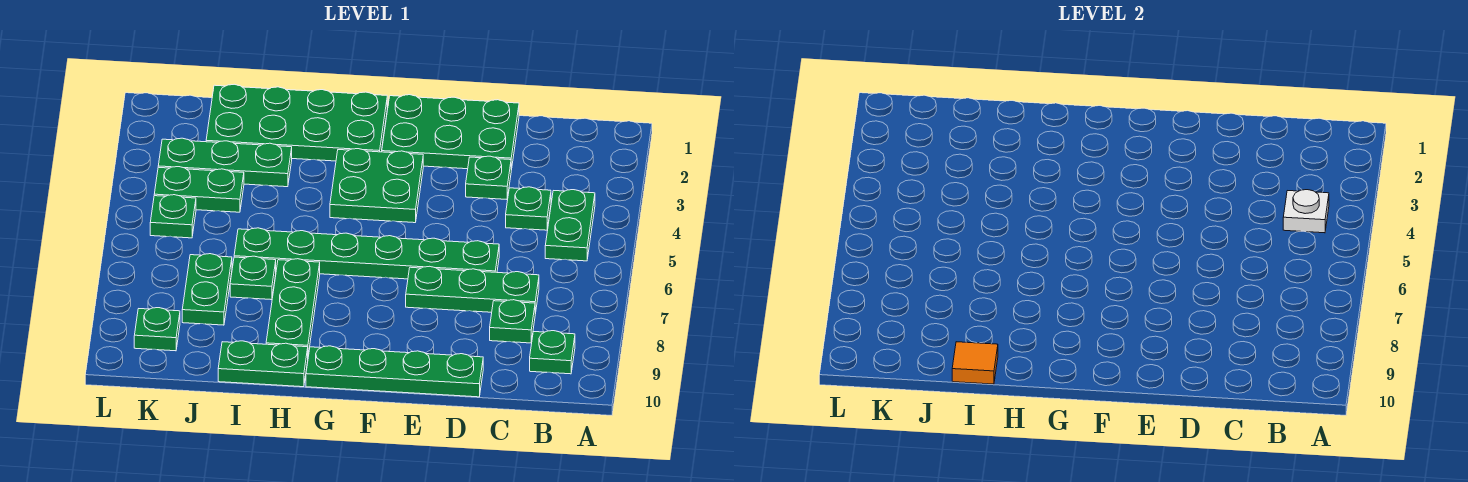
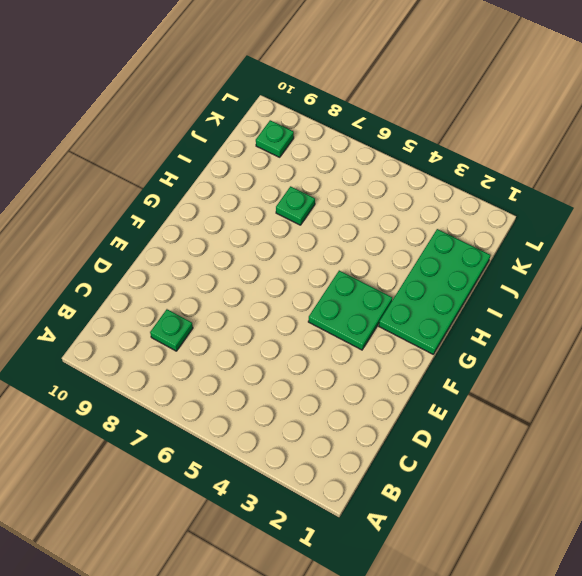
none -> green plate B4:B5 level 1
none -> green plate B9 level 1
none -> green plate C4 level 1

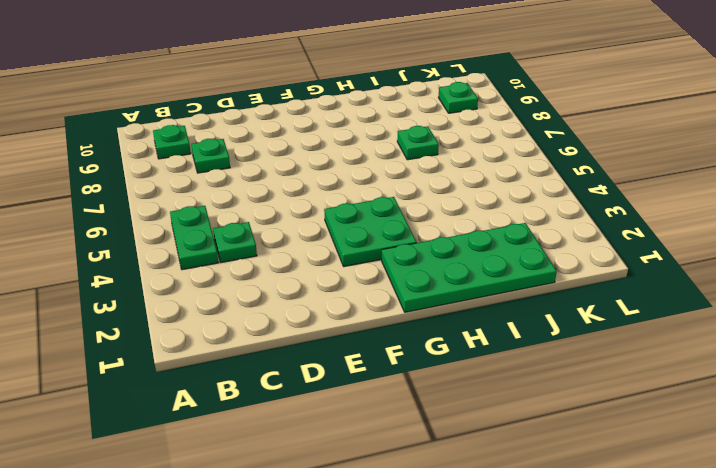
none -> green plate C7:E7 level 1
none -> green plate D1:F2 level 1
none -> green plate D3 level 1

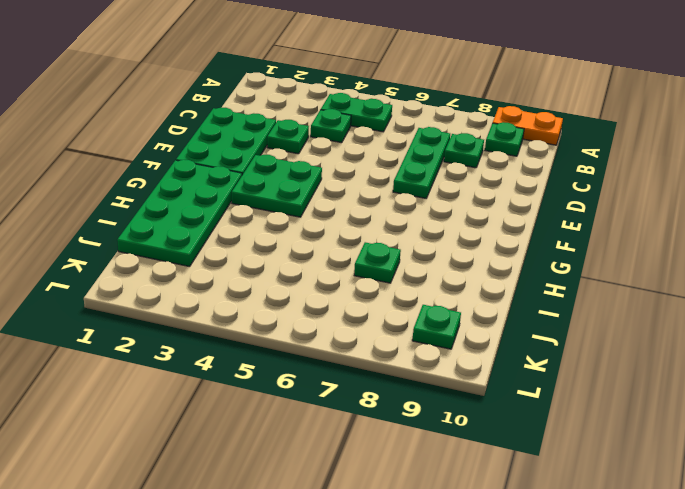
orange plate A9:A10 level 1 -> none
none -> green plate D6:I6 level 1
none -> green plate D10:G10 level 1
none -> green plate H7:H9 level 1

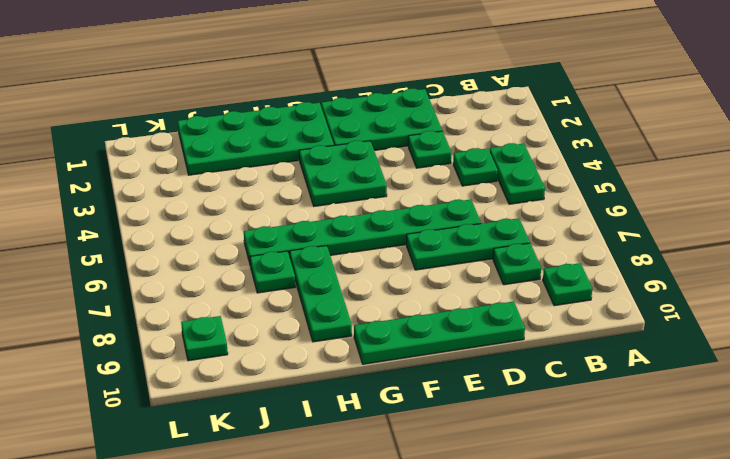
none -> green plate H10:I10 level 1
none -> green plate I3:K3 level 1
none -> green plate J4:K4 level 1

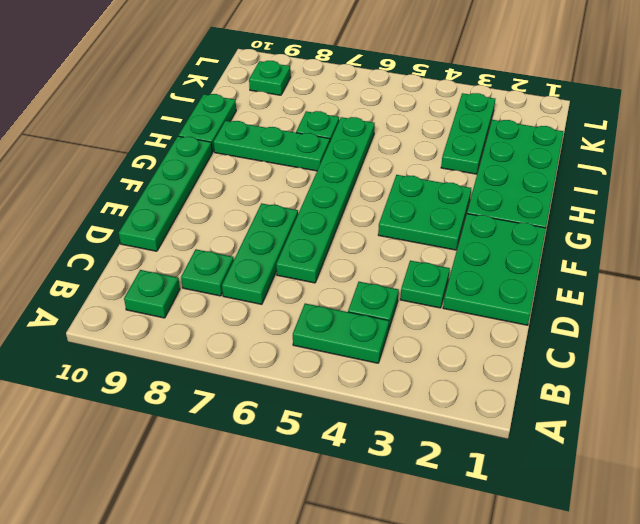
none -> green plate J4:K4 level 1
none -> green plate J7:J8 level 1
none -> green plate K5 level 1

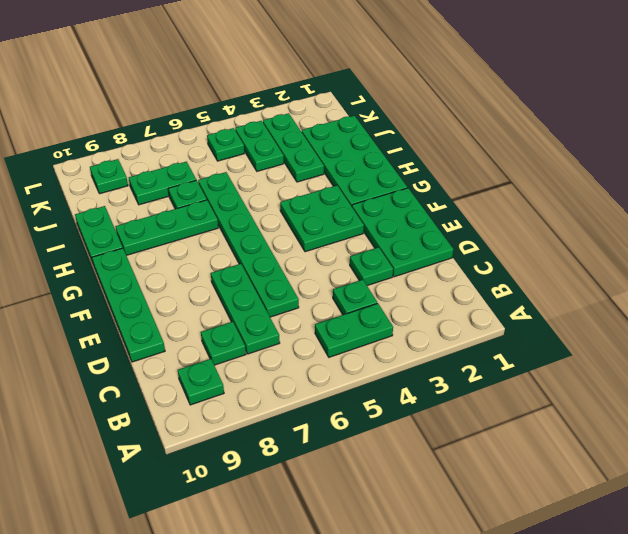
none -> white plate B4 level 2
none -> orange tile I10 level 2

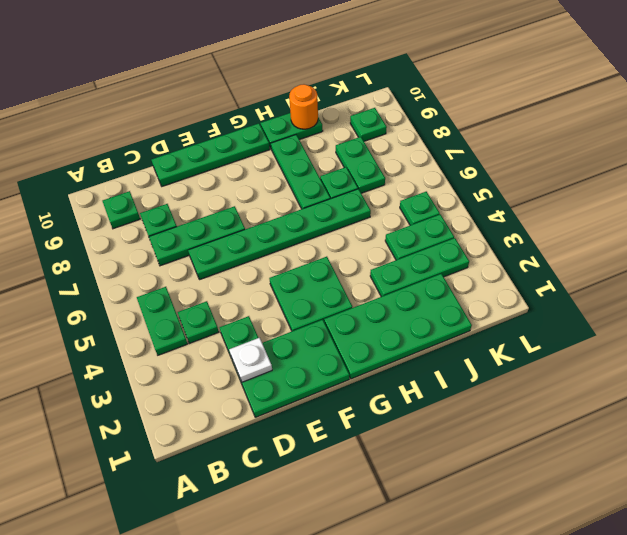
white plate D2 level 2 -> white plate B4 level 2
orange round brick I10 level 2 -> orange tile I10 level 2

